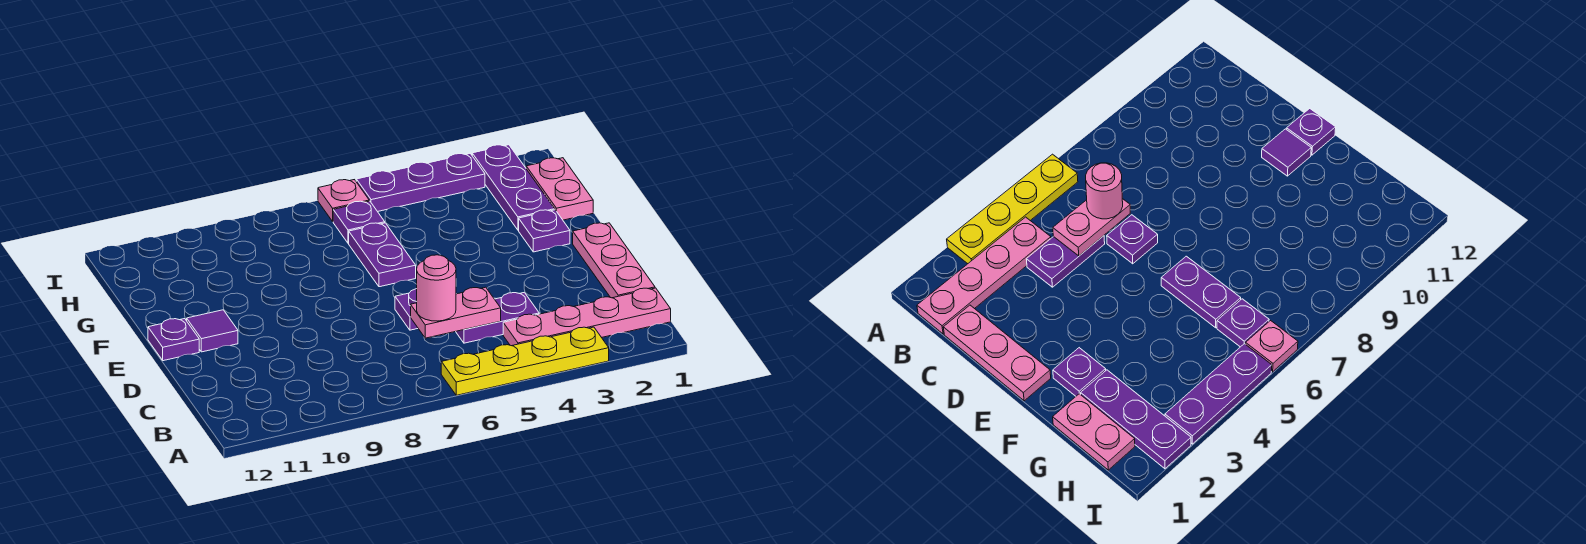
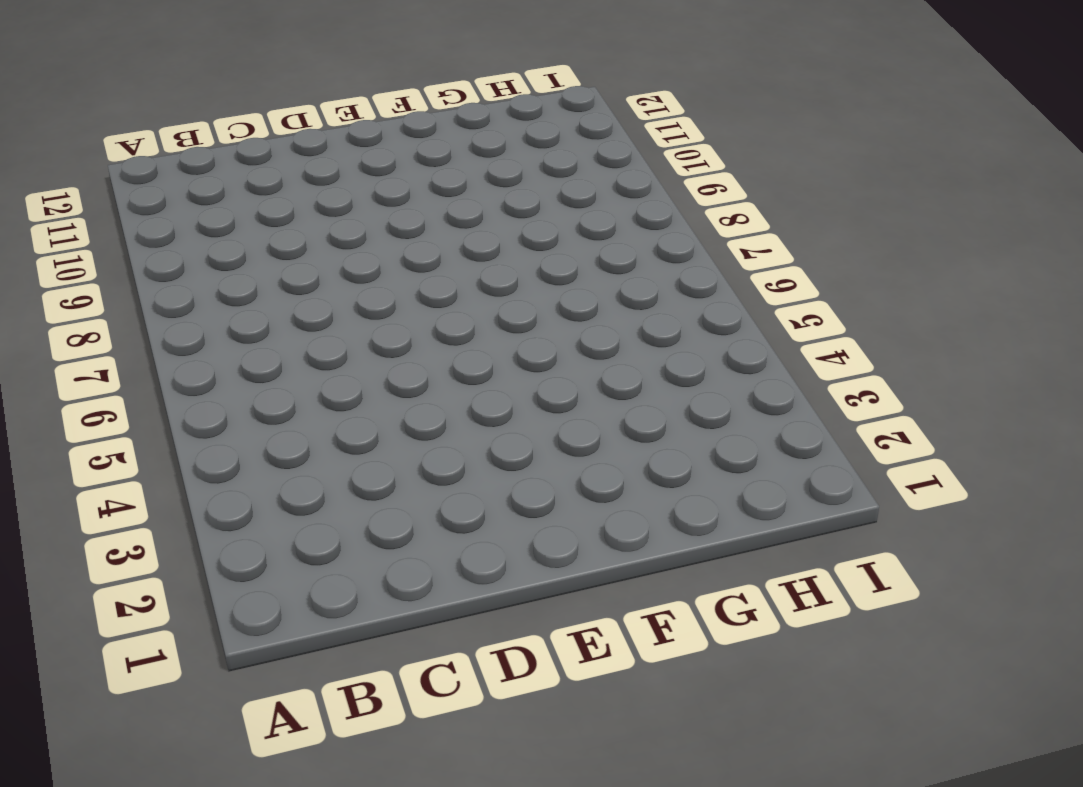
none -> yellow plate A3:A6 level 1
none -> pink plate B1:B4 level 1
none -> pink plate C1:E1 level 1

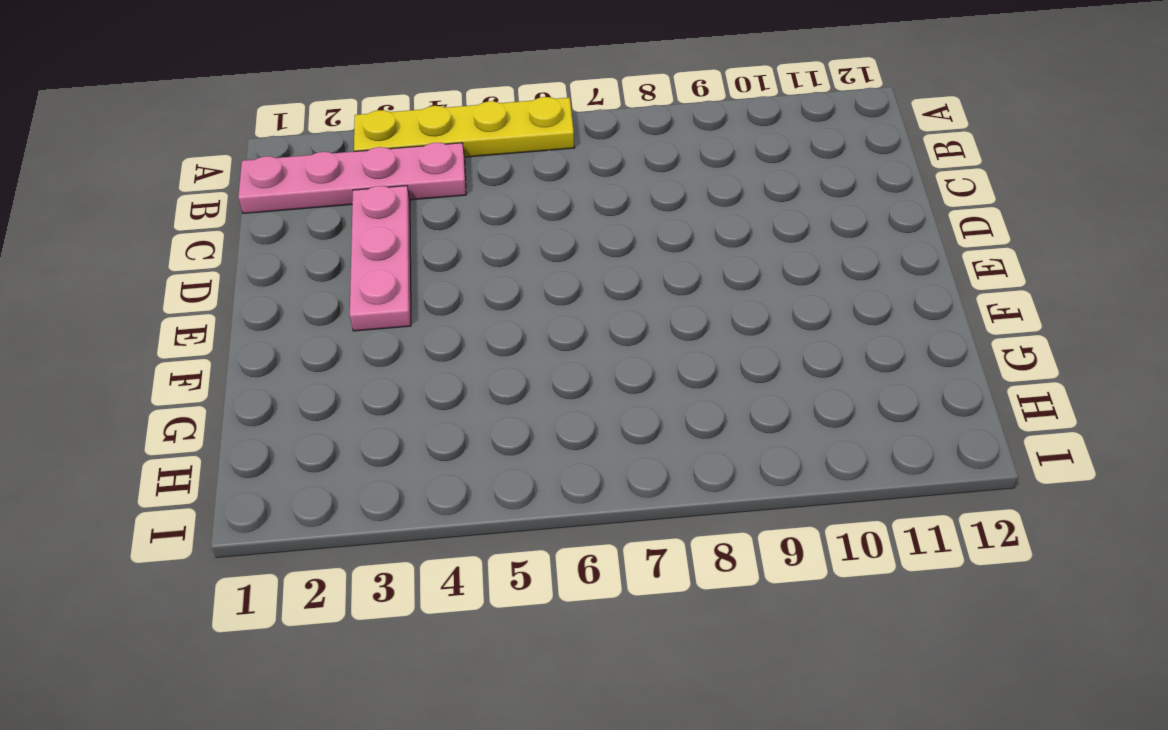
pink plate C3:E3 level 1 -> pink plate C1:E1 level 1
none -> purple plate C4:C5 level 1
none -> purple plate D6 level 1
none -> purple tile E11 level 1

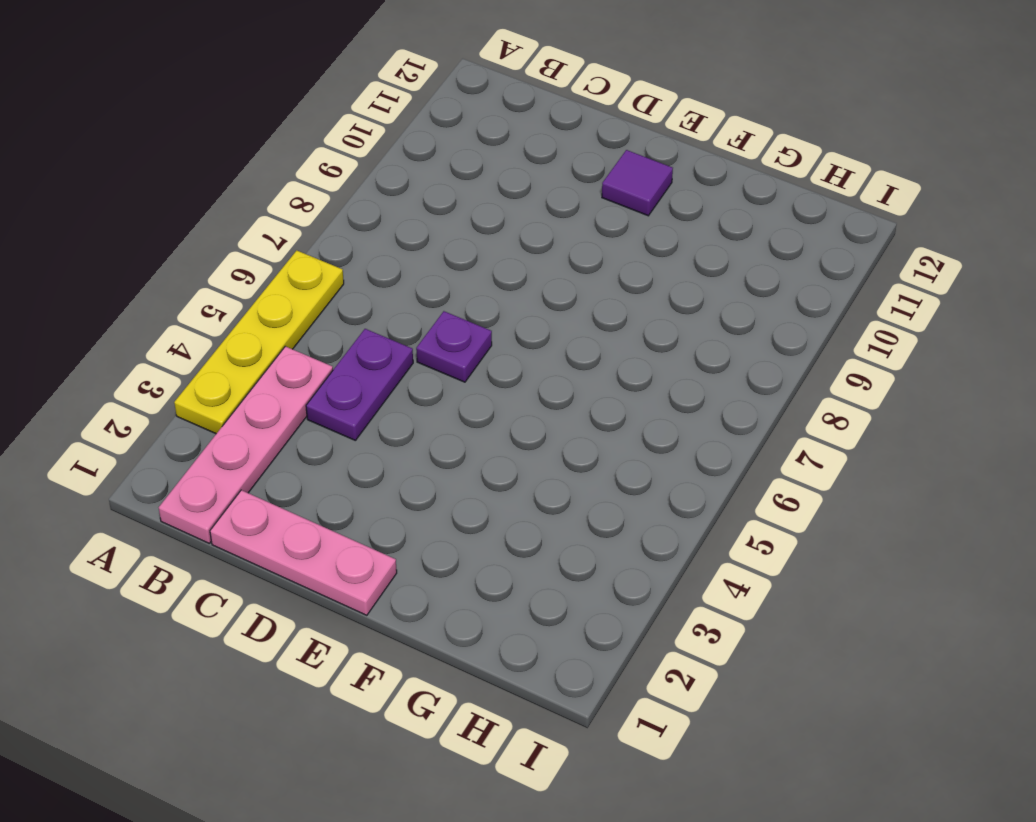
none -> purple plate E12 level 1
none -> purple plate F2 level 1
none -> purple plate F6:G6 level 1

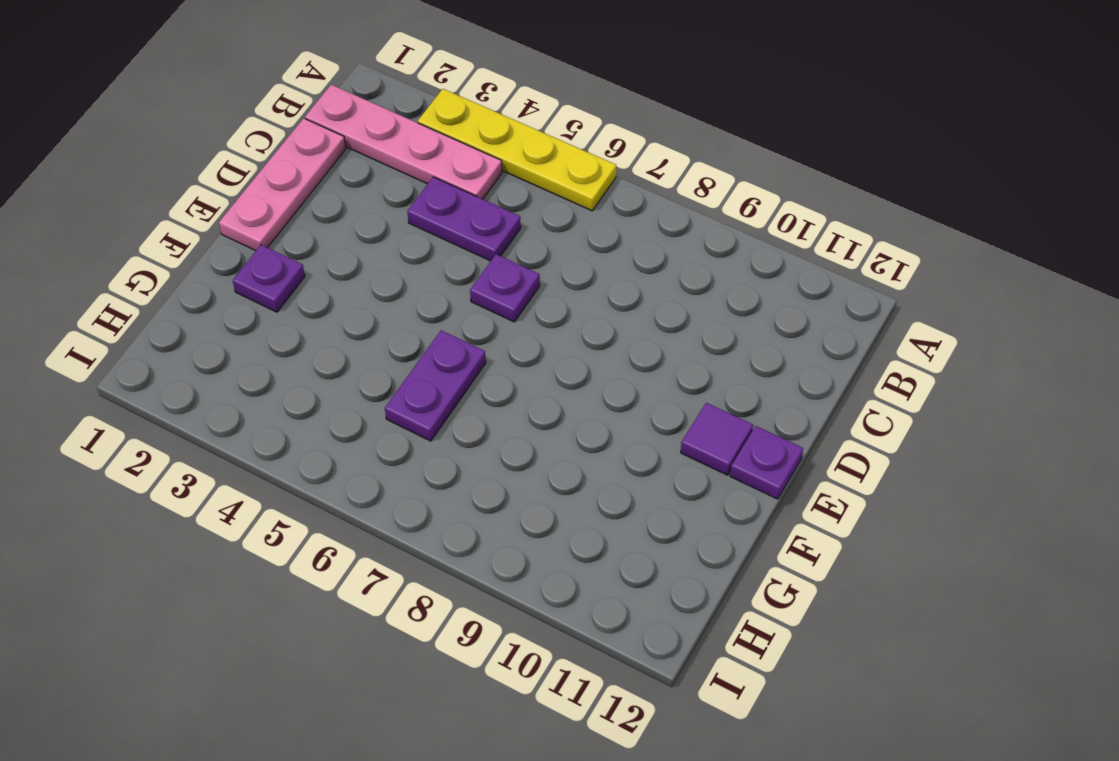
none -> pink plate G1:H1 level 1
none -> purple plate G2:I2 level 1
none -> purple plate H6 level 1

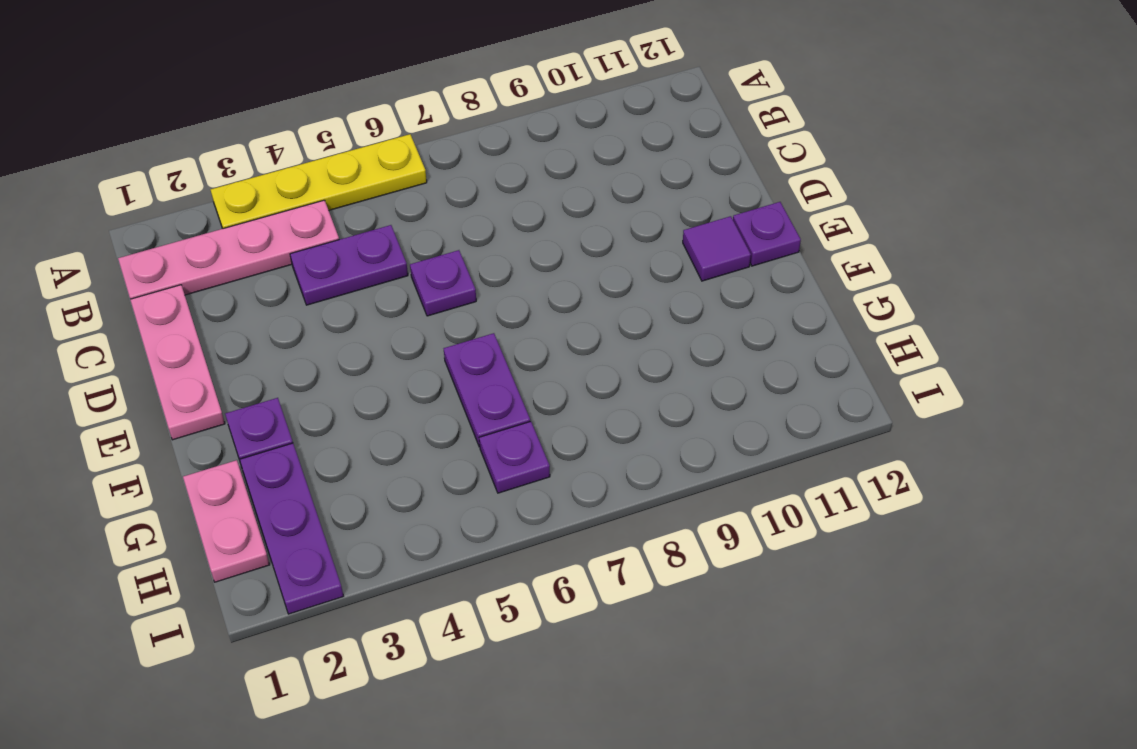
none -> purple plate I3:I5 level 1
none -> pink plate I6 level 1
none -> pink plate C5:C6 level 2

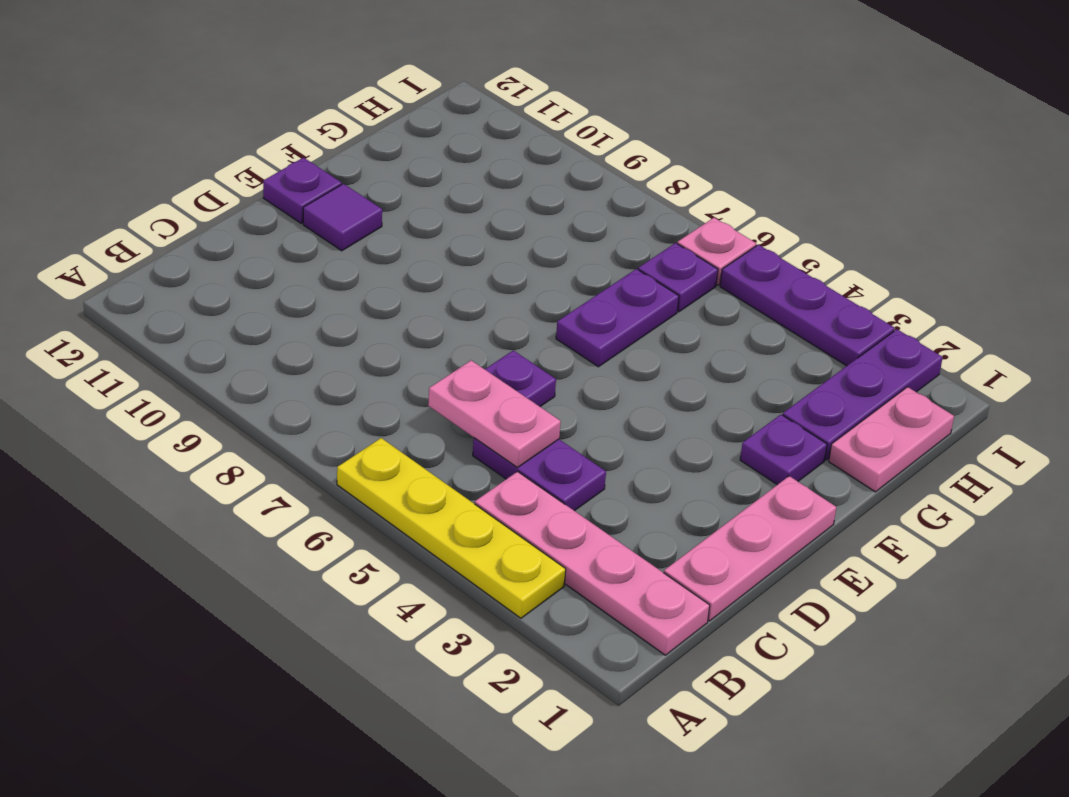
none -> pink round brick C6 level 3

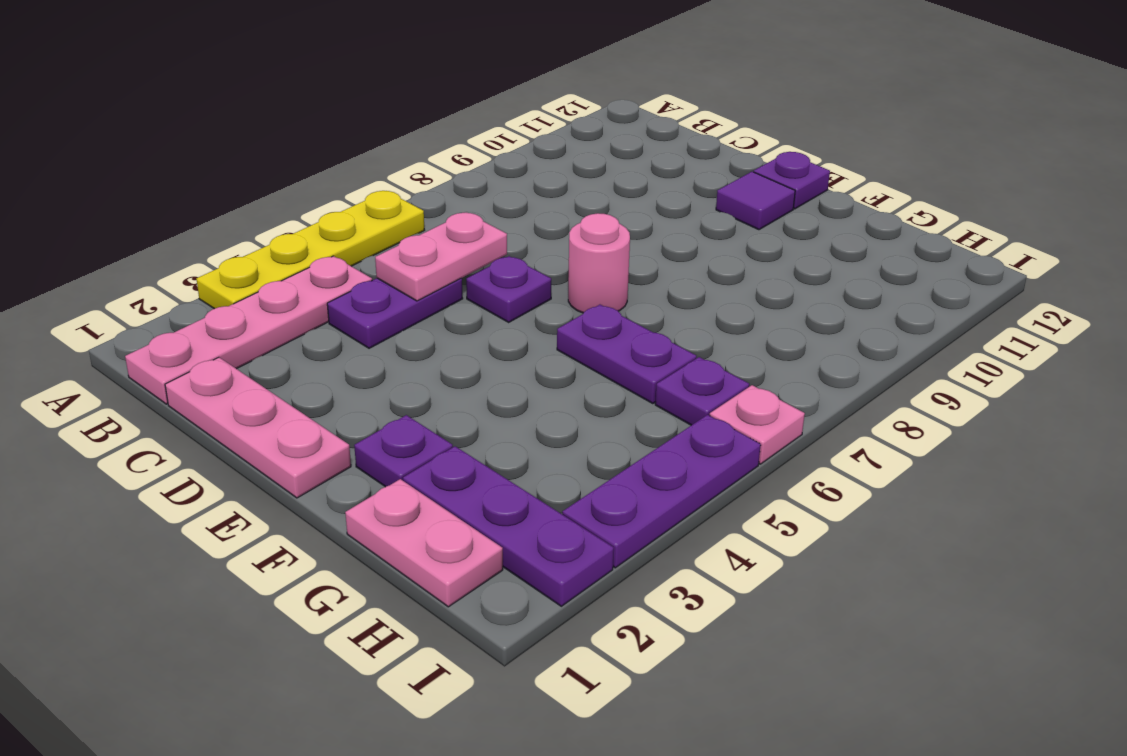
pink round brick E7 level 1 -> pink round brick C6 level 3

